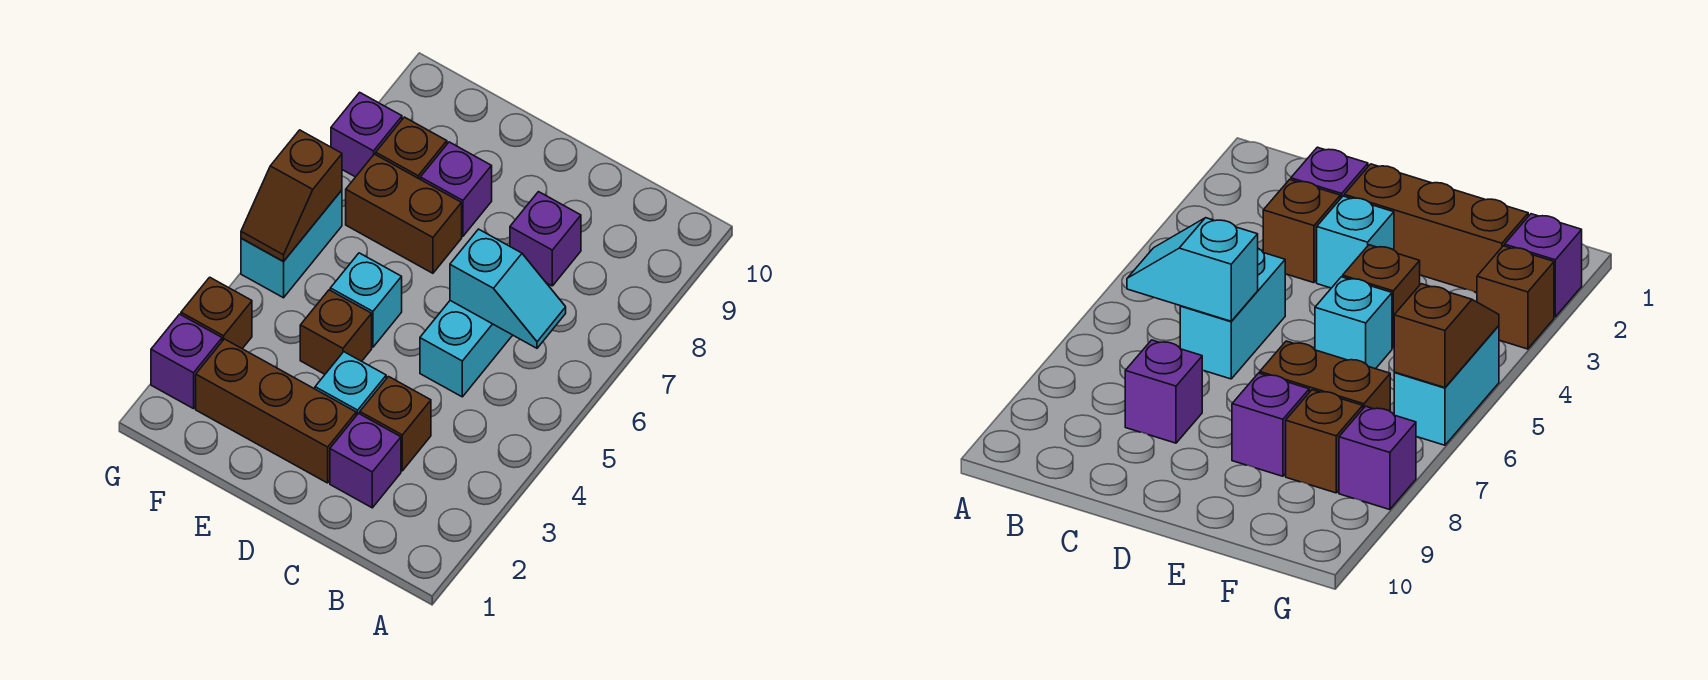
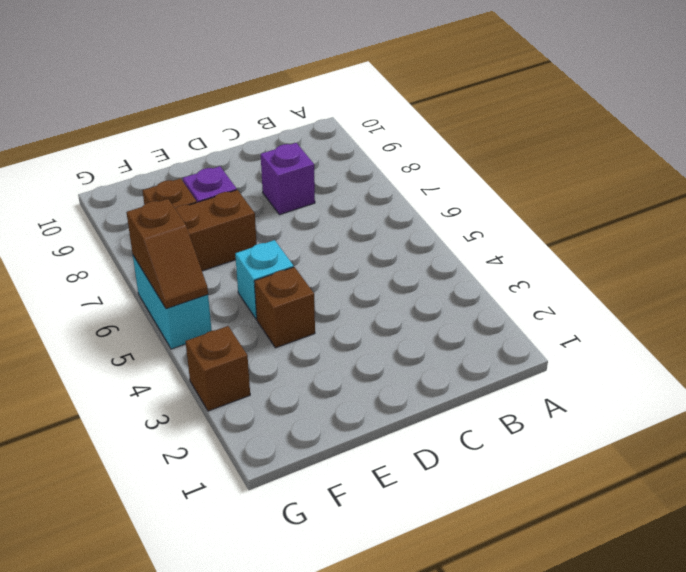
none -> purple brick C2 level 1
none -> brown brick C3 level 1
none -> cyan brick C5:C6 level 1

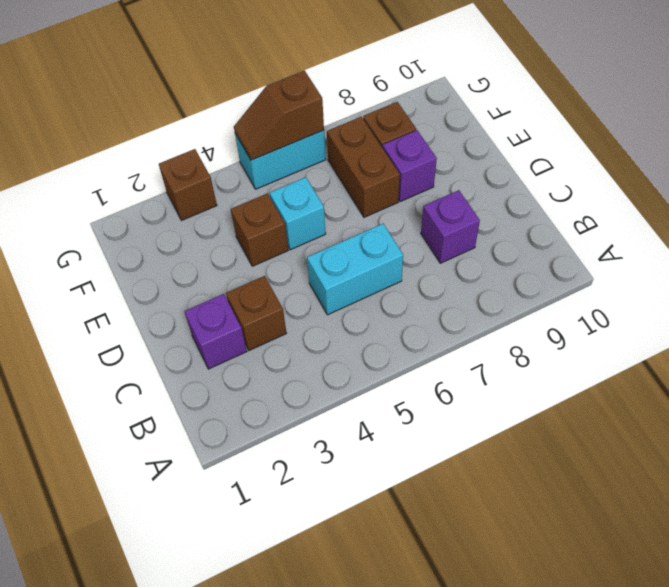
none -> brown brick D2:F2 level 1
none -> cyan brick D3 level 1
none -> purple brick G2 level 1

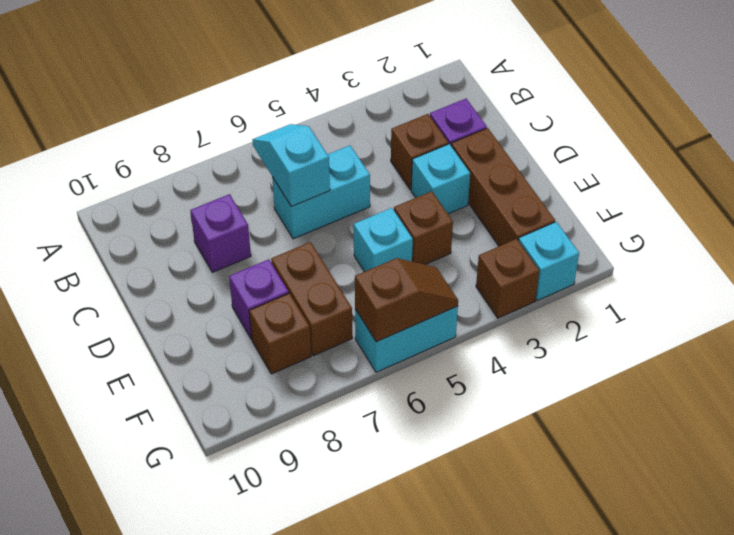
cyan brick G2 level 1 -> purple brick G2 level 1
none -> purple brick G8 level 1

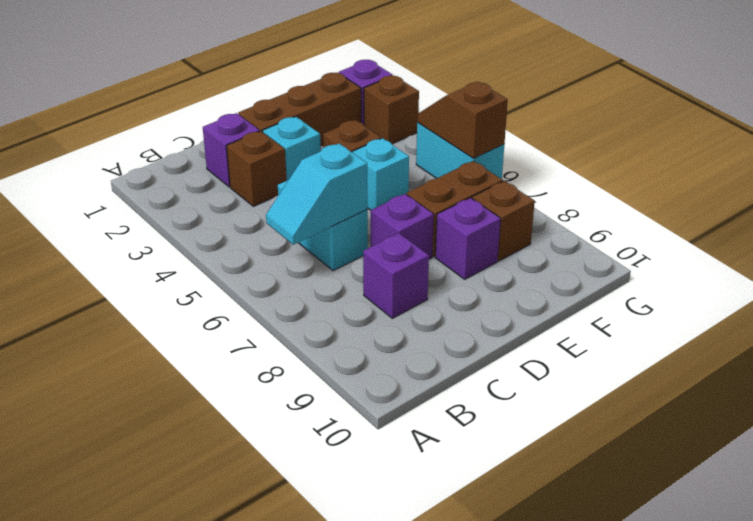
purple brick D7 level 1 -> purple brick G8 level 1

